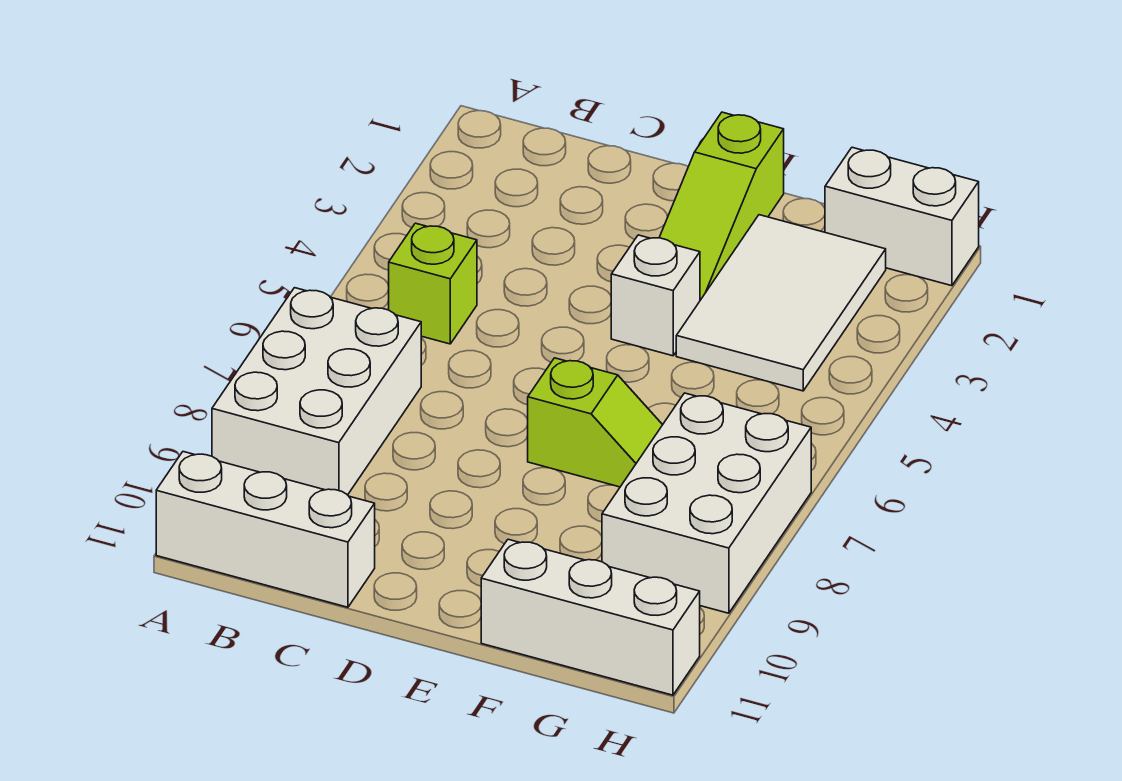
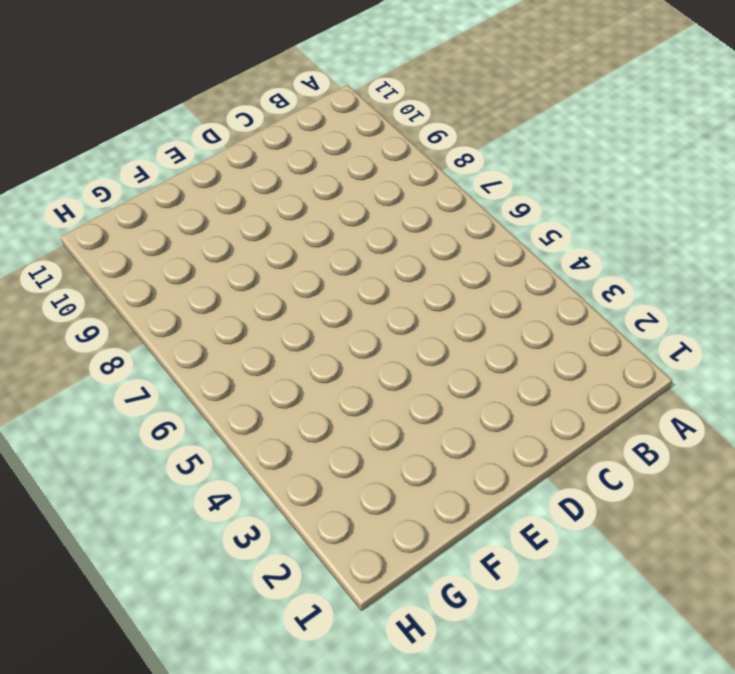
none -> white brick A7:B9 level 1
none -> white brick A11:C11 level 1

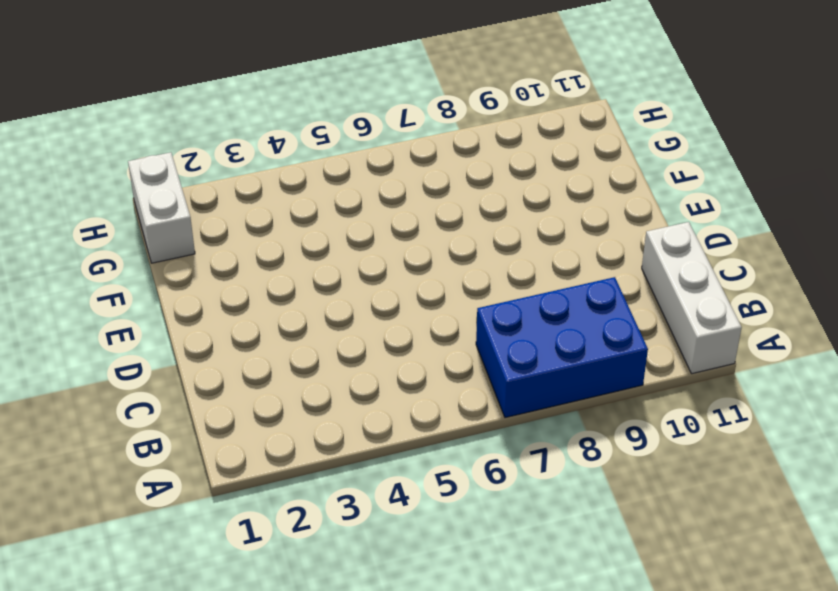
blue brick A7:B9 level 1 -> white brick A7:B9 level 1
none -> lime brick B5 level 1
none -> lime slope E1:E3 level 1 top 1

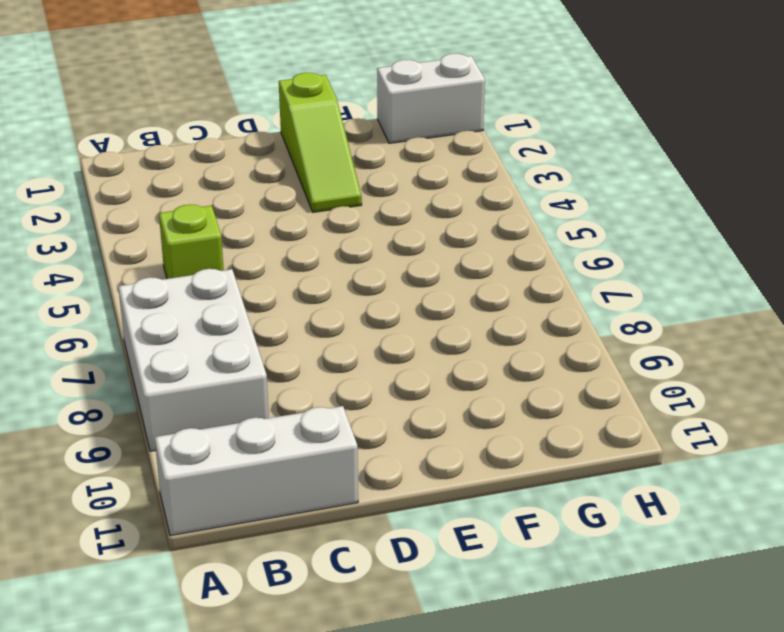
none -> white brick E4 level 1
none -> lime slope E7:F7 level 1 top E

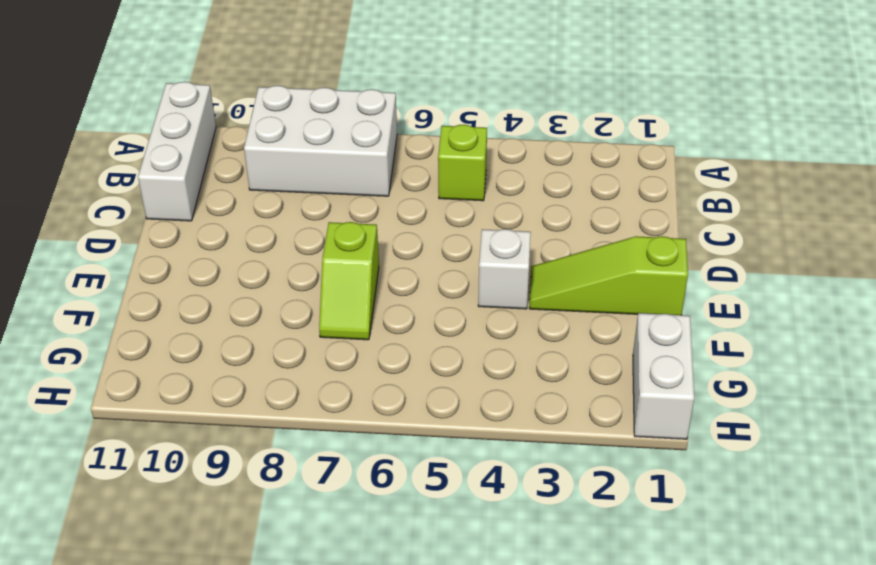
none -> white tile F2:G4 level 1
none -> white brick F11:H11 level 1

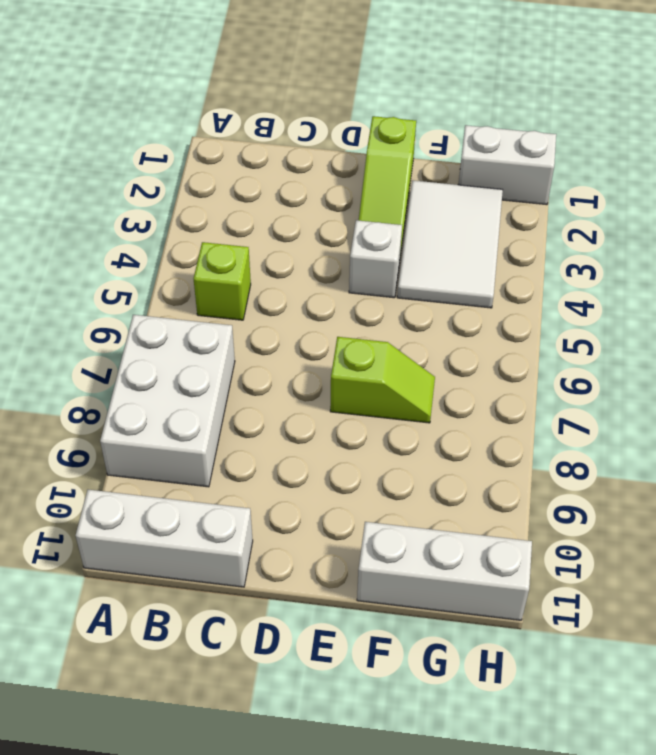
none -> white brick G7:H9 level 1

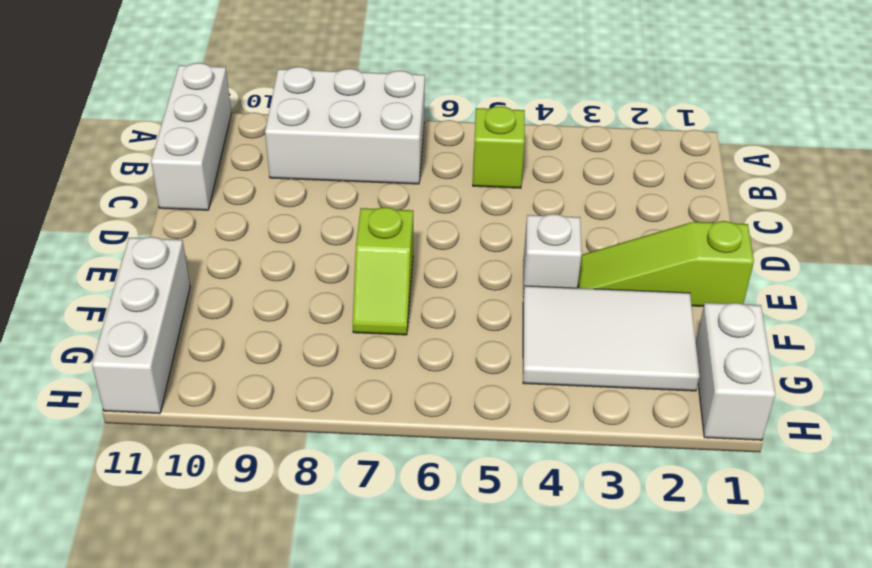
none -> white brick G7:H9 level 1

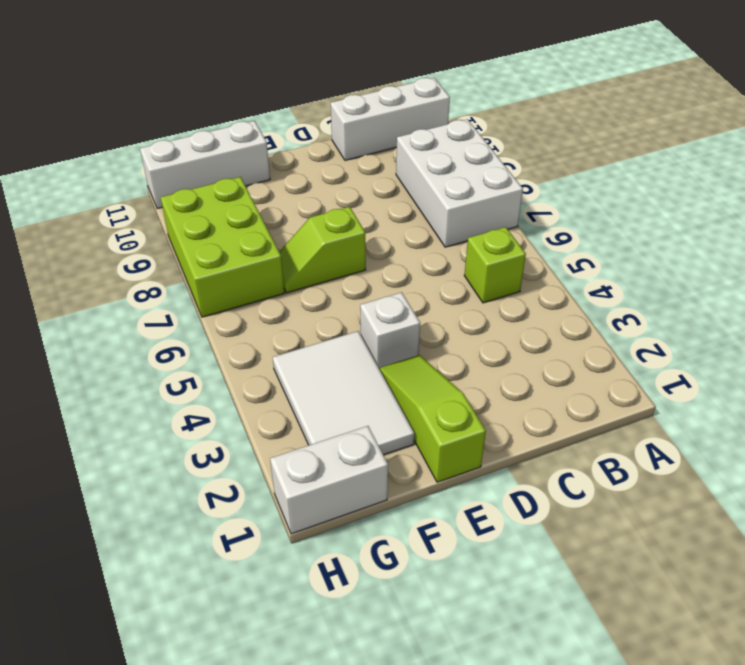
lime brick G7:H9 level 1 -> white brick G7:H9 level 1

